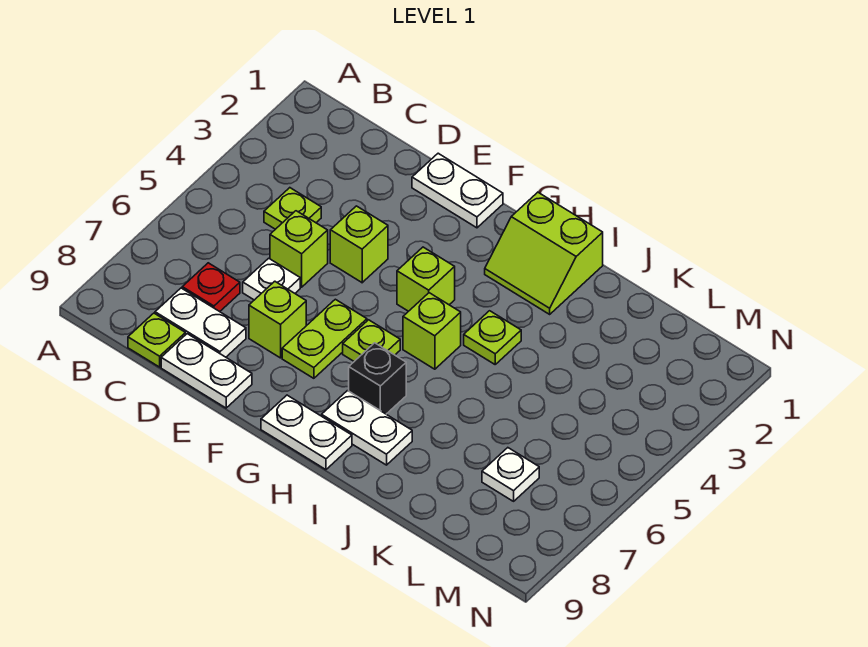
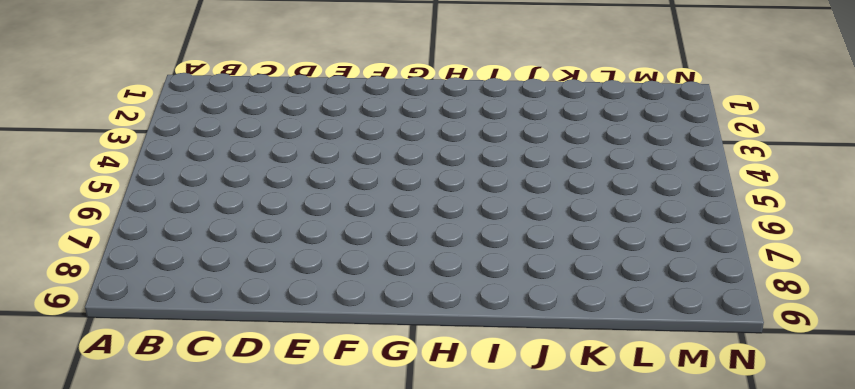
none -> lime plate C4 level 1
none -> red plate C7 level 1
none -> white plate C8:D8 level 1

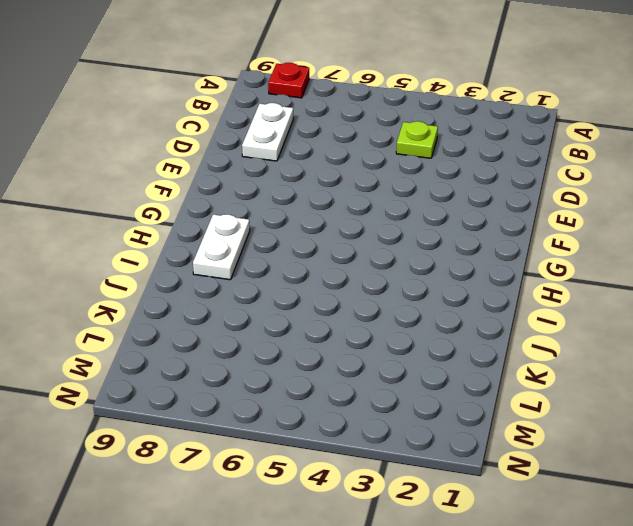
red plate A8 level 1 -> red plate C7 level 1
none -> lime plate C9 level 1
none -> lime brick D5 level 1
none -> white plate D6 level 1

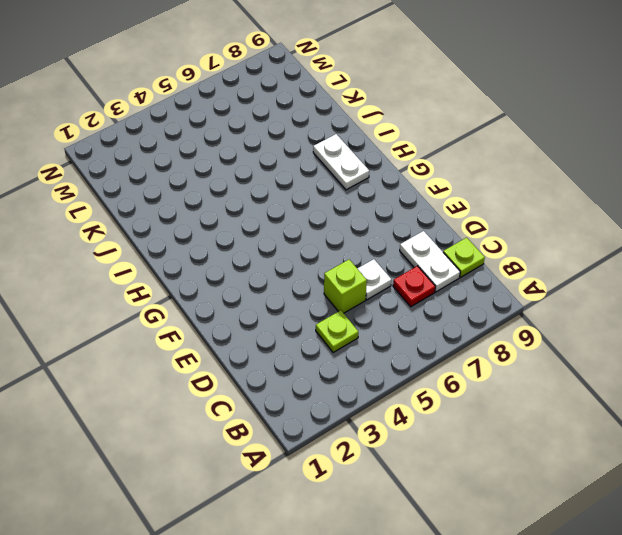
none -> white plate D9:E9 level 1
none -> white plate E1:F1 level 1
none -> lime brick E4 level 1

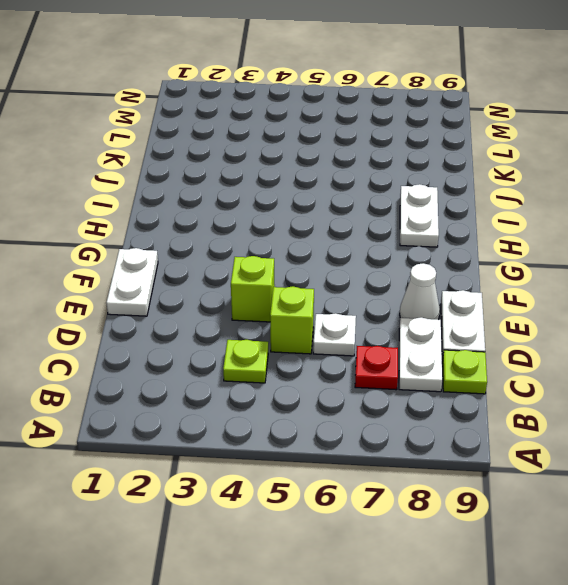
white cone E8 level 1 -> none
none -> lime brick E7 level 1
none -> lime plate F6:F7 level 1
none -> lime brick G4 level 1

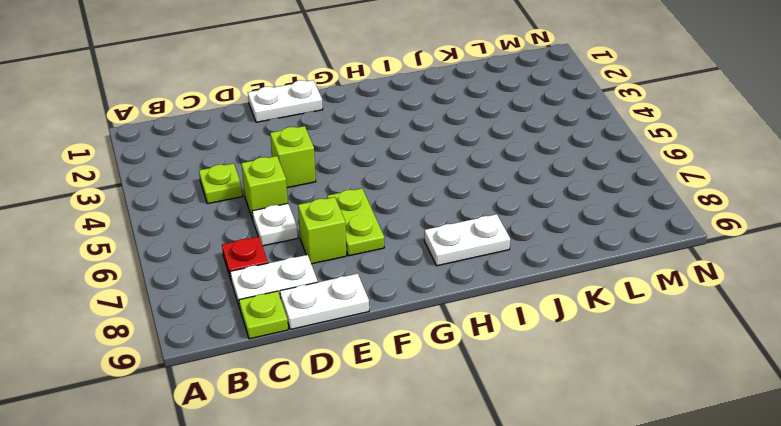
none -> lime brick G4 level 1
none -> lime plate G6 level 1
none -> white plate G9:H9 level 1

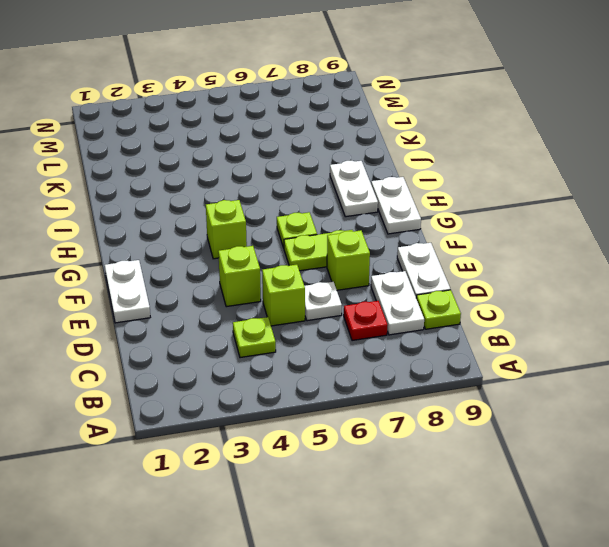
none -> lime slope H1:I2 level 1 top 1
none -> lime brick H5 level 1
none -> black brick H7 level 1

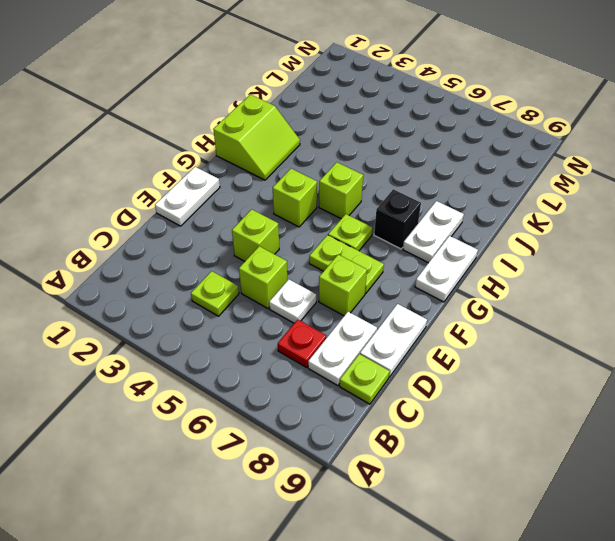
none -> lime plate I4 level 1
none -> white plate L7 level 1

